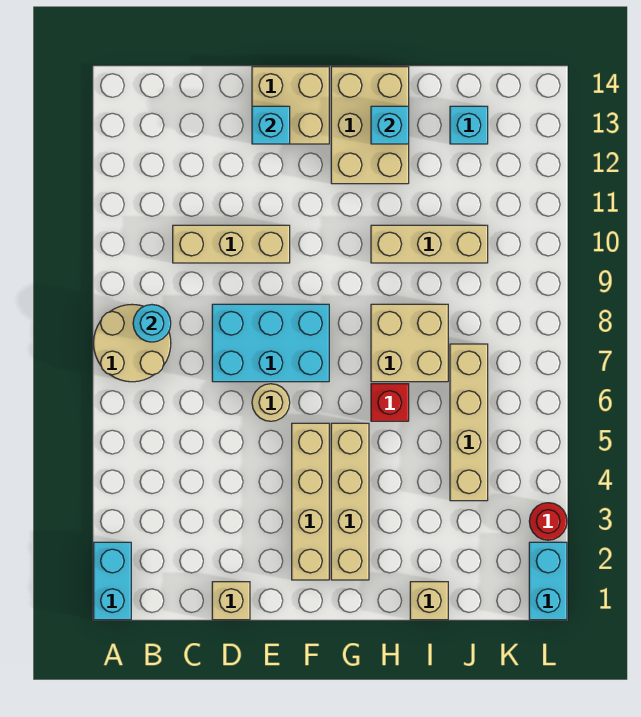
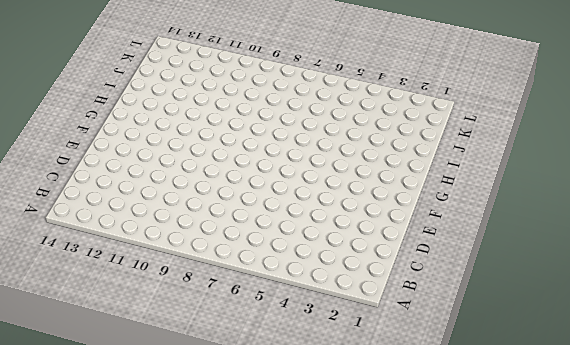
none -> cyan brick A1:A2 level 1
none -> tan round brick A7:B8 level 1
none -> tan brick C10:E10 level 1

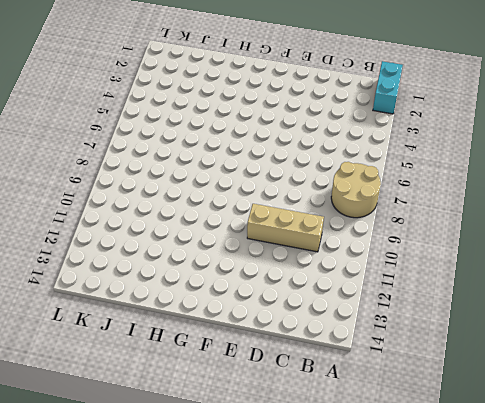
none -> tan brick D1 level 1
none -> cyan brick D7:F8 level 1
none -> tan round brick E6 level 1

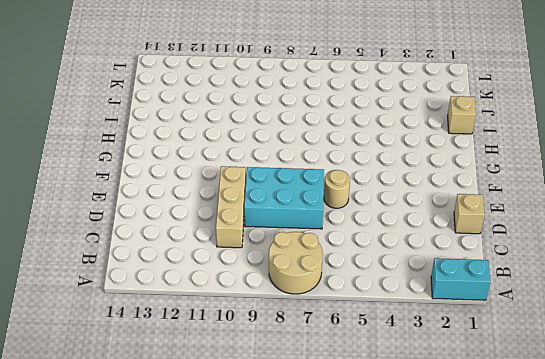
cyan brick D7:E9 level 1 -> cyan brick D7:F8 level 1
none -> tan brick E13:F14 level 1
none -> tan brick F2:F5 level 1
none -> tan brick G2:G5 level 1

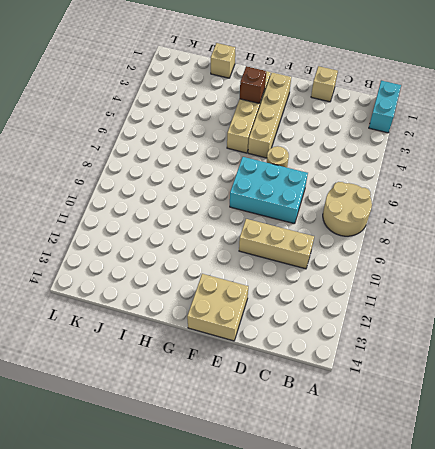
brown brick G3 level 2 -> none
none -> tan brick G12:H14 level 1
none -> red brick H6 level 1
none -> tan brick H7:I8 level 1

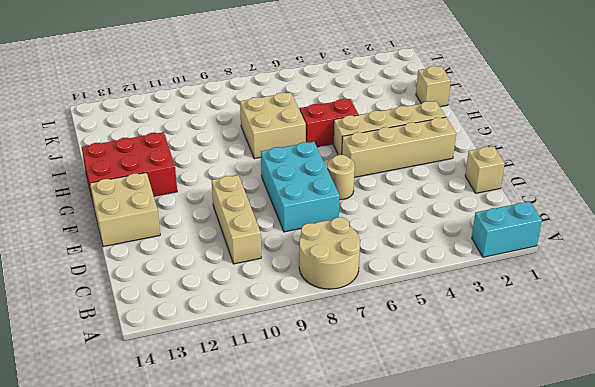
red brick G12:H14 level 1 -> tan brick G12:H14 level 1
red brick H5:H6 level 1 -> red brick H6 level 1
none -> tan brick H10:J10 level 1
none -> tan brick J4:J7 level 1
none -> cyan brick J13 level 1

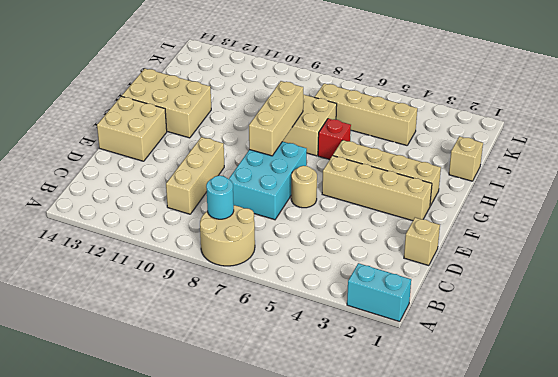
tan brick F8:H8 level 2 -> tan brick H10:J10 level 1
none -> cyan brick J13 level 1
none -> cyan brick L1:L2 level 1
none -> red round brick L3 level 1

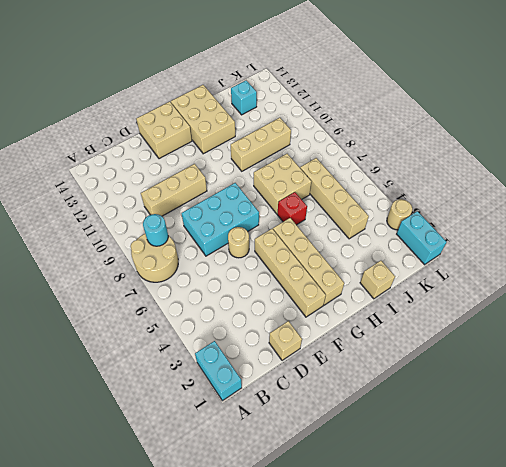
tan round brick L3 level 1 -> red round brick L3 level 1
none -> cyan brick E13 level 2
none -> cyan brick H13 level 2

